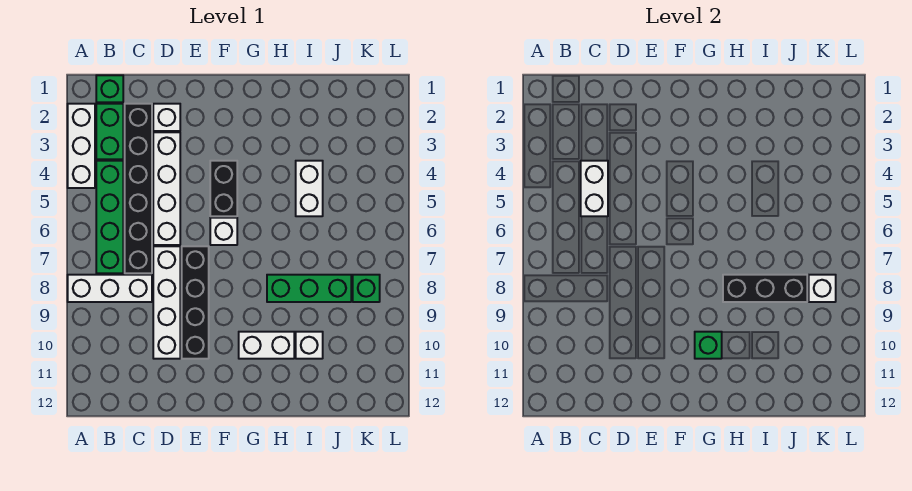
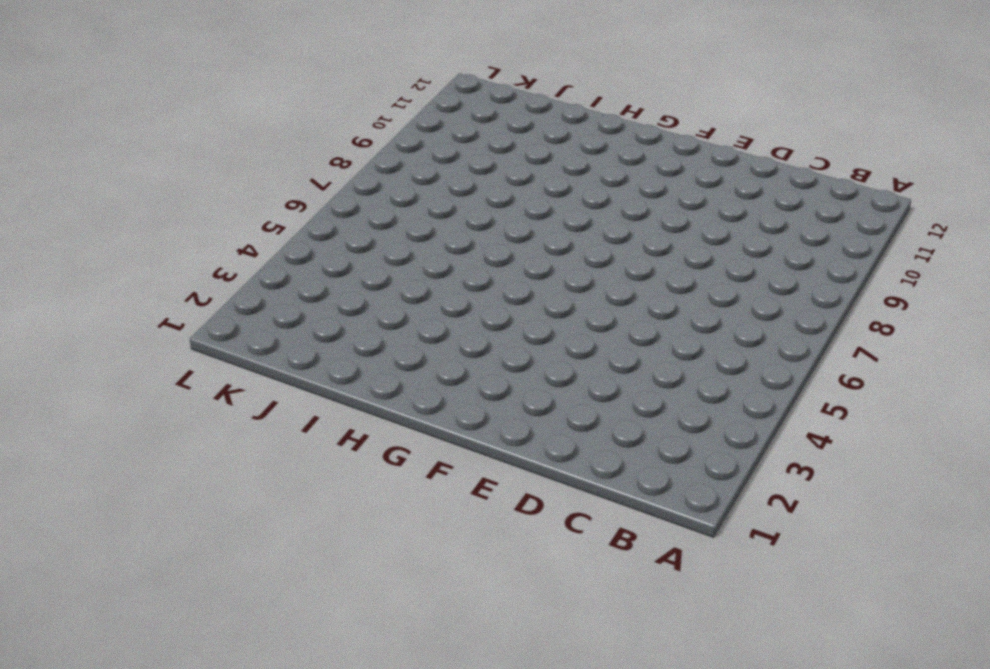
none -> white brick A2:A4 level 1
none -> white brick A8:C8 level 1
none -> green brick B1 level 1

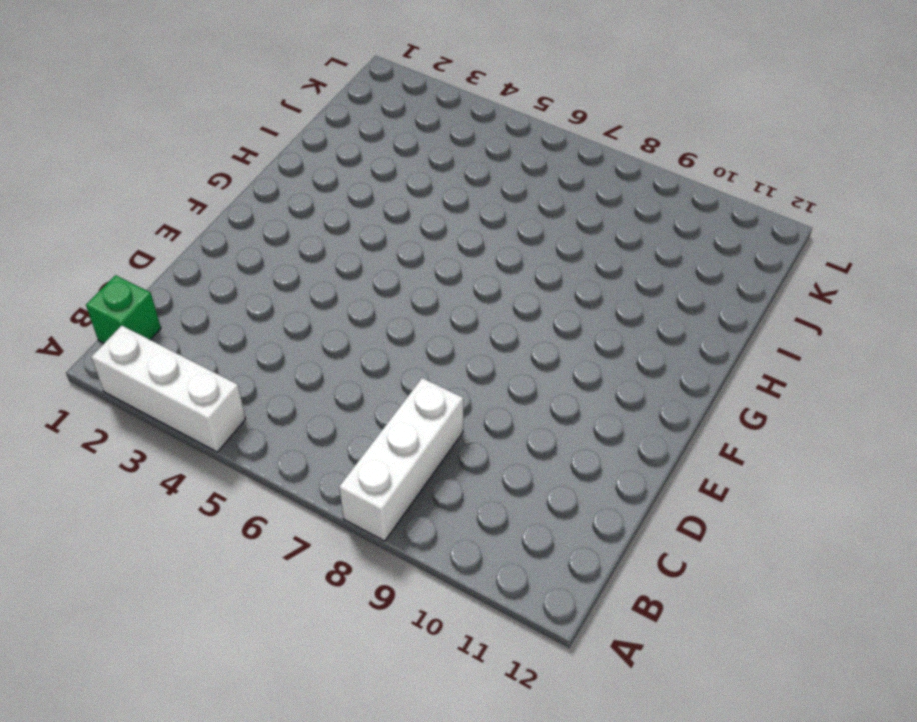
none -> green brick B2:B3 level 1
none -> green brick B4:B7 level 1
none -> black brick C2:C7 level 1

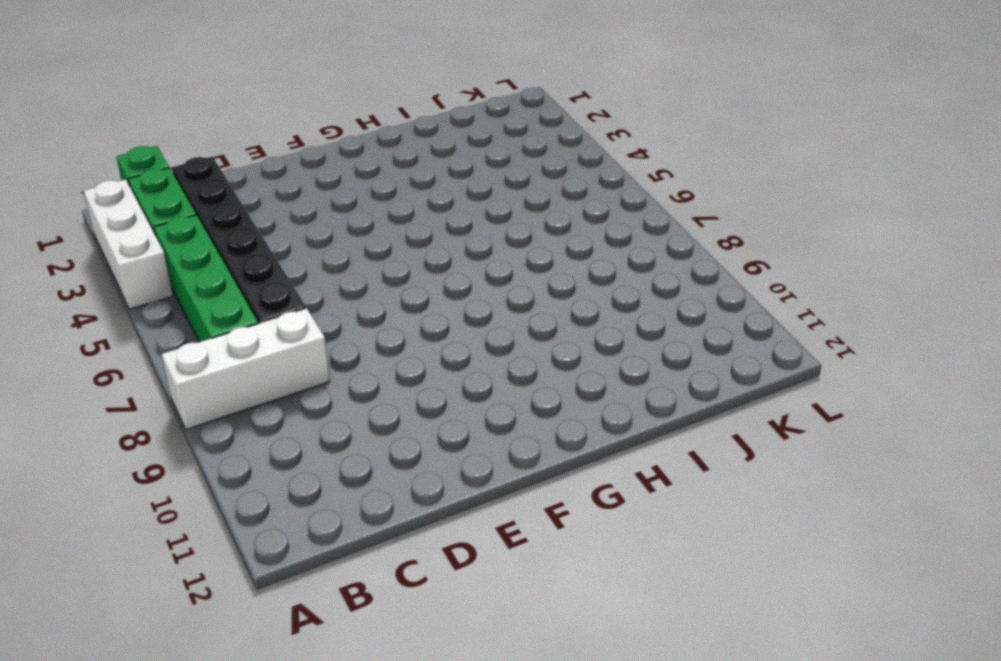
none -> white brick D2 level 1
none -> white brick D3:D6 level 1
none -> white brick D7:D10 level 1

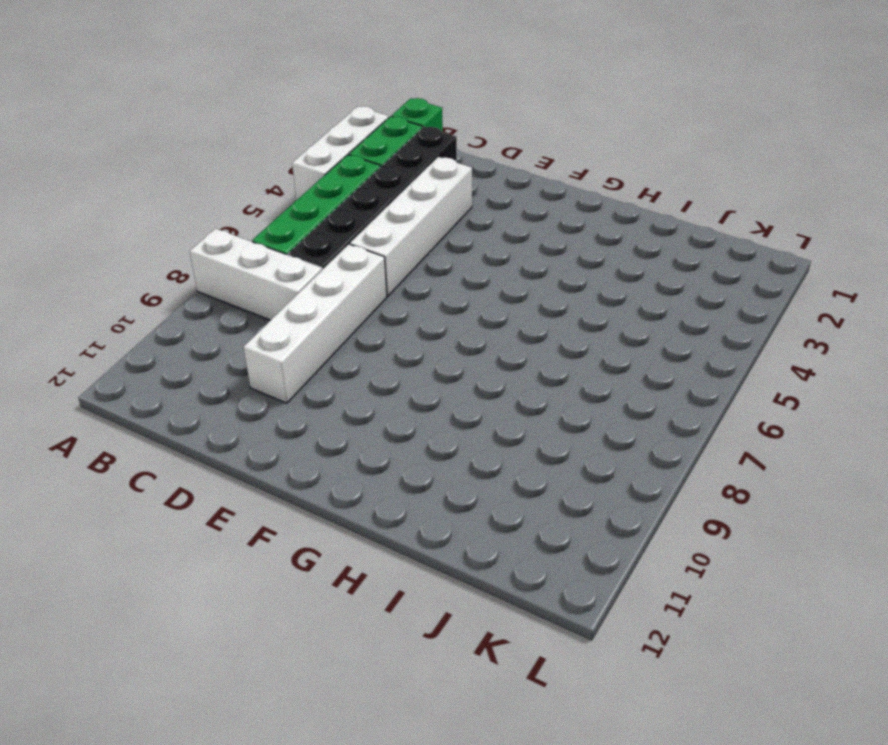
none -> white brick D2 level 1
none -> black brick E7:E10 level 1
none -> black brick F4:F5 level 1

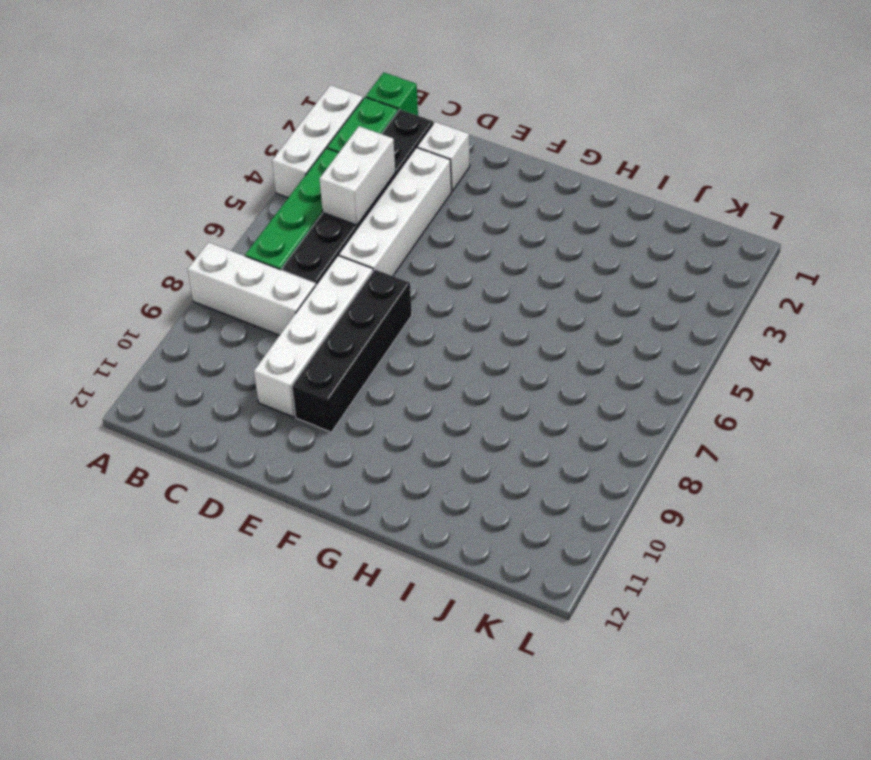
none -> black brick F4:F5 level 1
none -> white brick F6 level 1
none -> white brick G10:H10 level 1

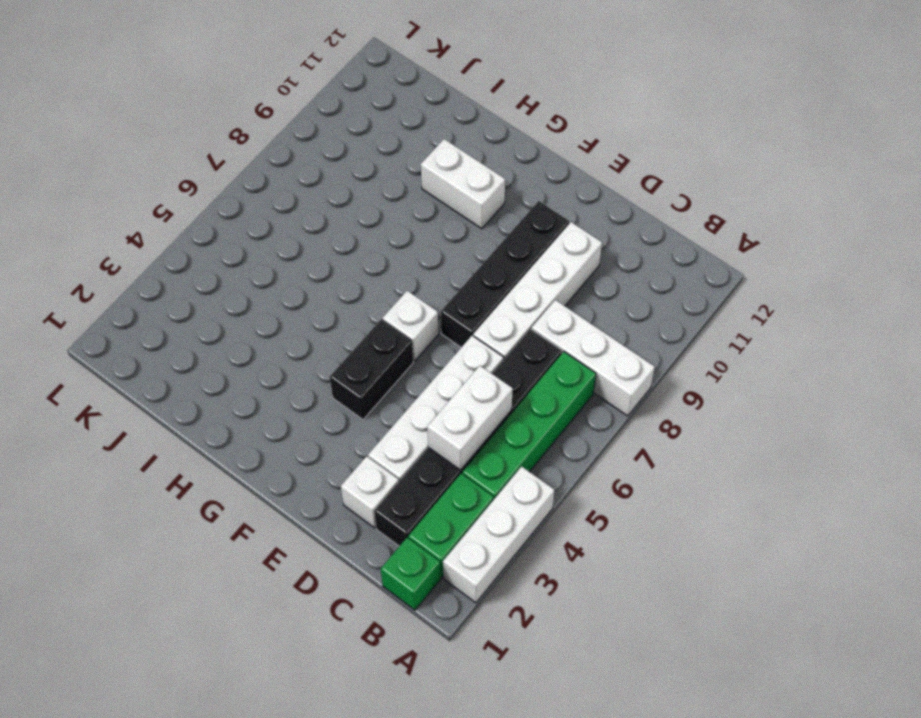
none -> green brick H8:J8 level 1
none -> white brick I4:I5 level 1
none -> white brick I10 level 1

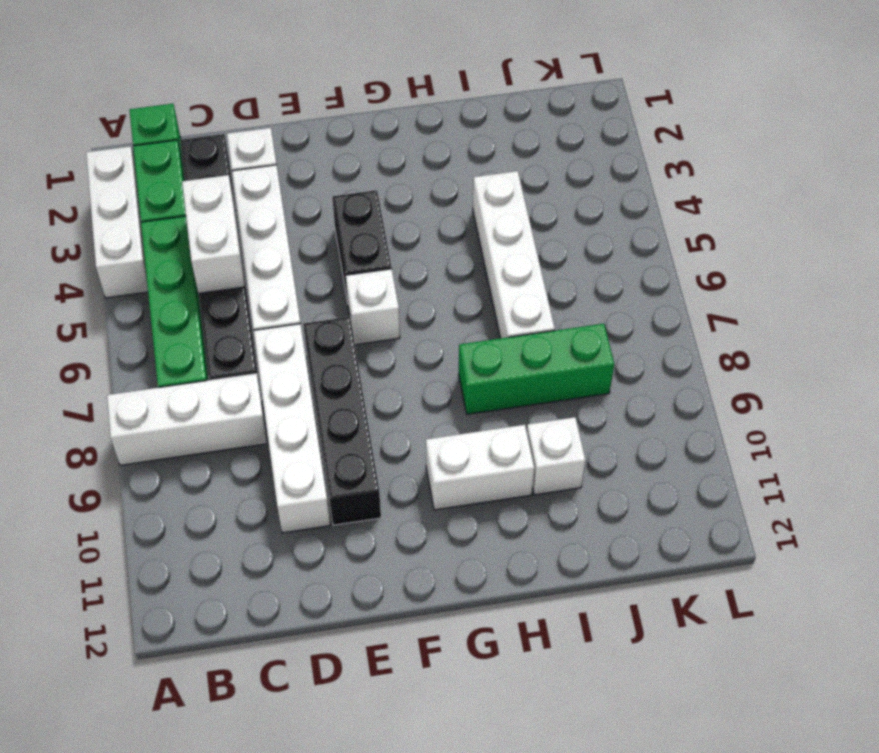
white brick I4:I7 level 1 -> white brick I4:I5 level 1
none -> green brick K8 level 1
none -> green brick G10 level 2
none -> black brick H8:J8 level 2

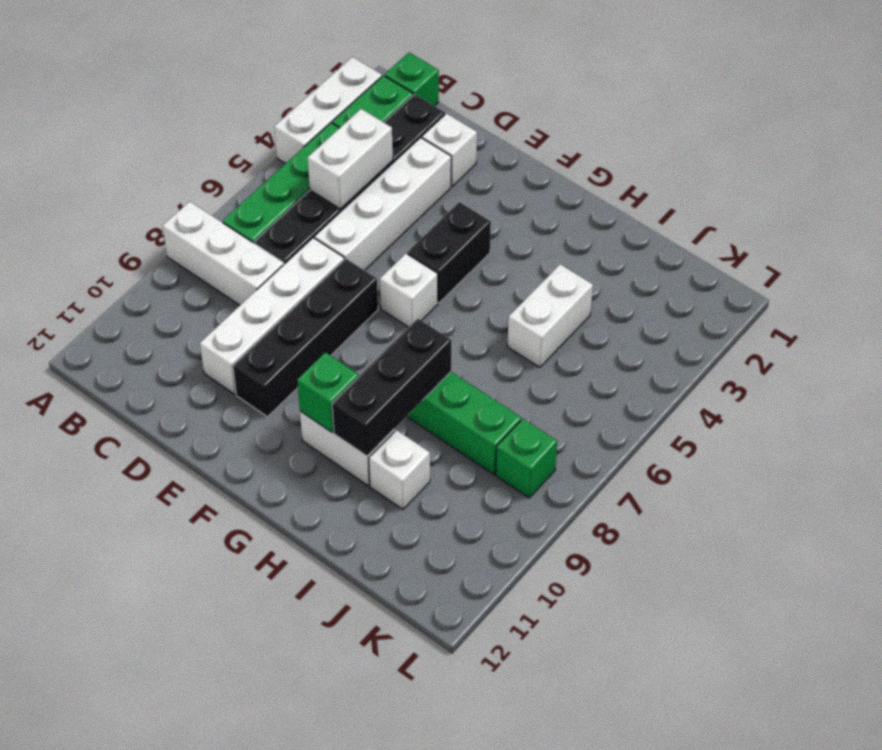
black brick H8:H10 level 2 -> black brick H8:J8 level 2
none -> white brick K8 level 2

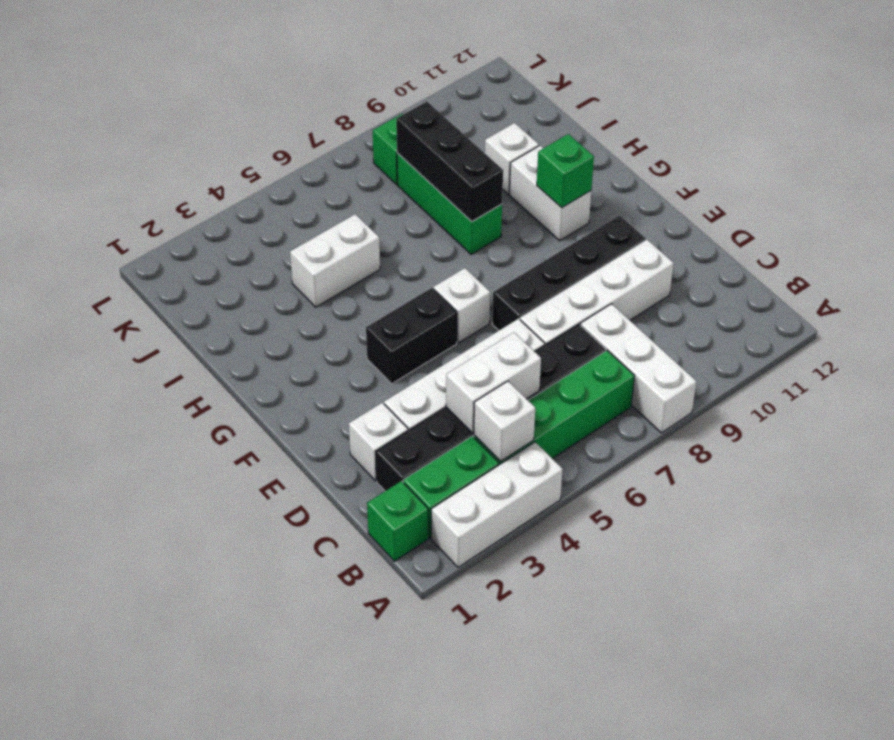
white brick B4 level 2 -> white brick K8 level 2

